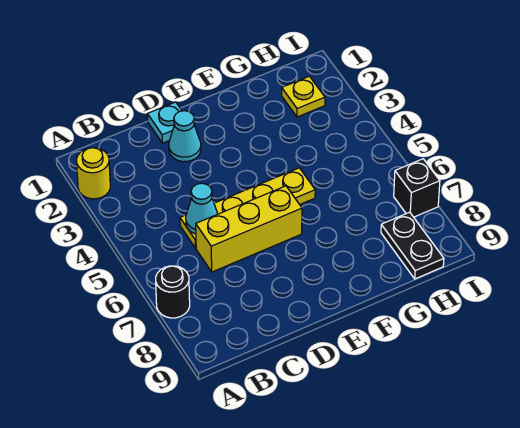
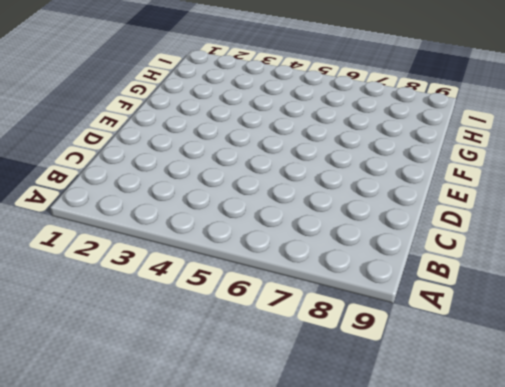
none -> yellow round brick A2 level 1
none -> black round brick A7 level 1

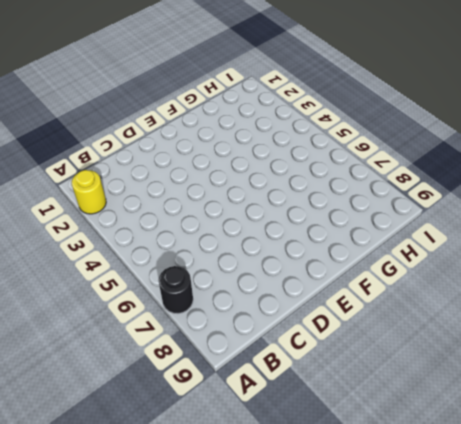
none -> yellow plate C5:F5 level 1
none -> yellow brick C6:E6 level 1

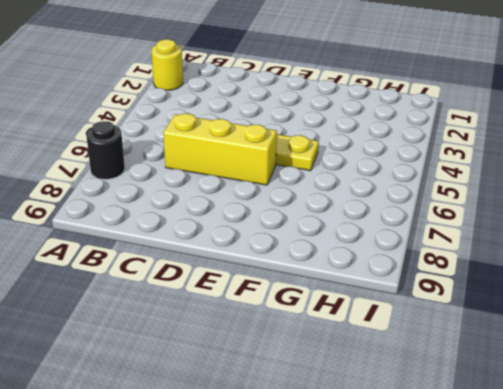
none -> cyan plate D1 level 1
none -> cyan cone D2 level 1

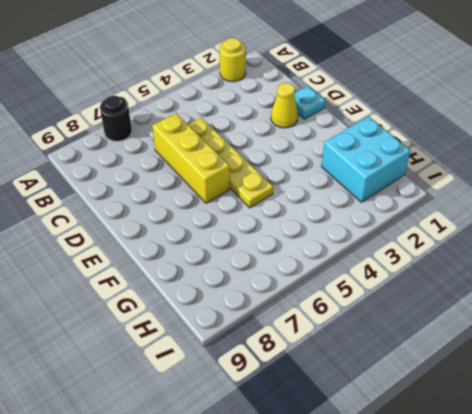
yellow cone D2 level 1 -> cyan cone D2 level 1
cyan brick G1:H2 level 1 -> yellow plate H2 level 1
none -> black plate H8:H9 level 1
none -> black brick I7 level 1

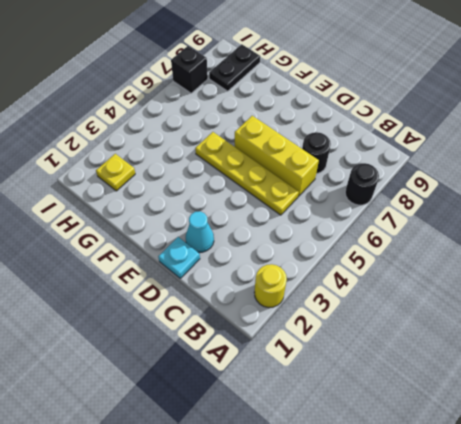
black round brick C7 level 1 -> none
none -> cyan cone C5 level 2

